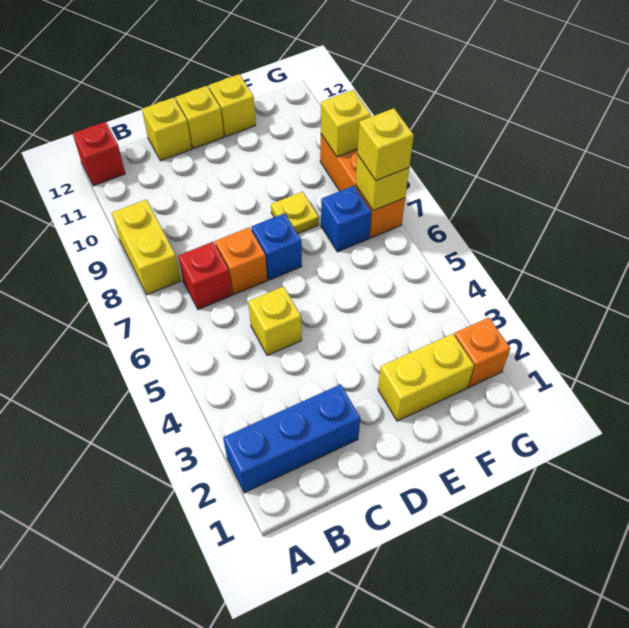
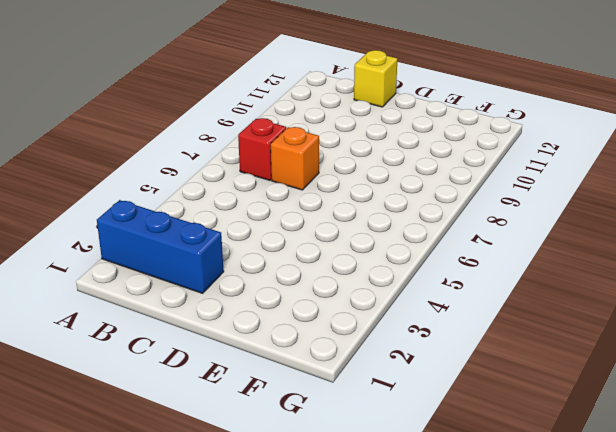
none -> yellow brick A8:A9 level 1
none -> red brick A12 level 1
none -> yellow brick C5 level 1

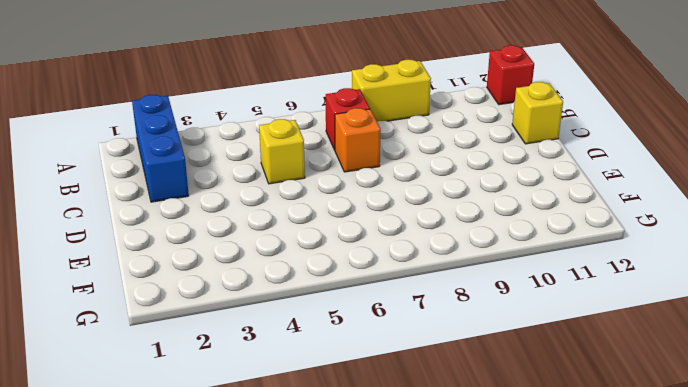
none -> blue brick D7 level 1
none -> yellow brick D12 level 1
none -> yellow brick E2:F2 level 1

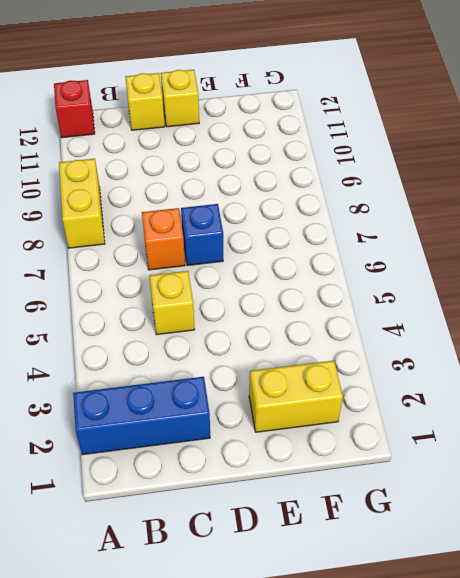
none -> red brick B7 level 1
none -> yellow plate E8 level 1
none -> yellow brick E12 level 1

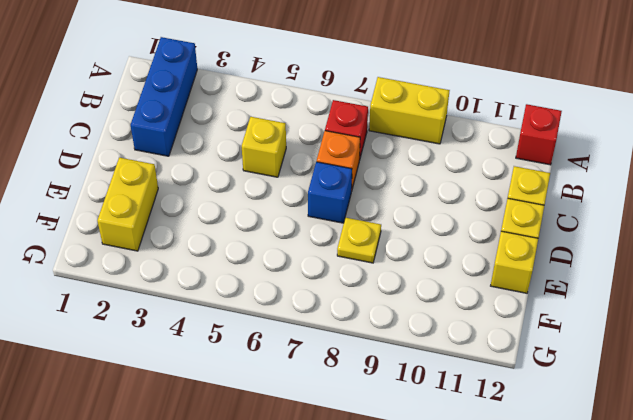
none -> blue brick F7 level 1
none -> orange brick G2 level 1
none -> orange brick G7:G9 level 1

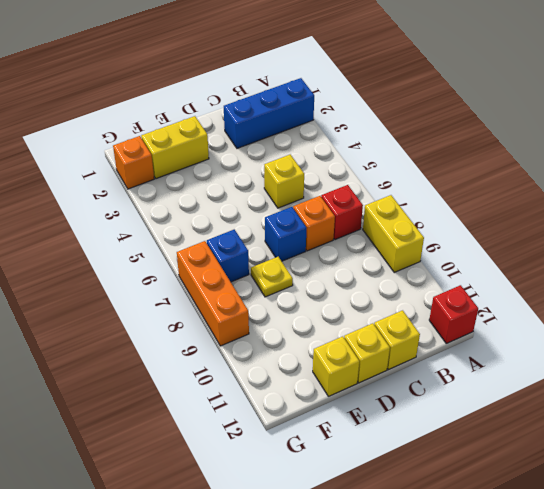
none -> yellow brick G7 level 2
none -> yellow brick G9 level 2
none -> yellow brick G7 level 3

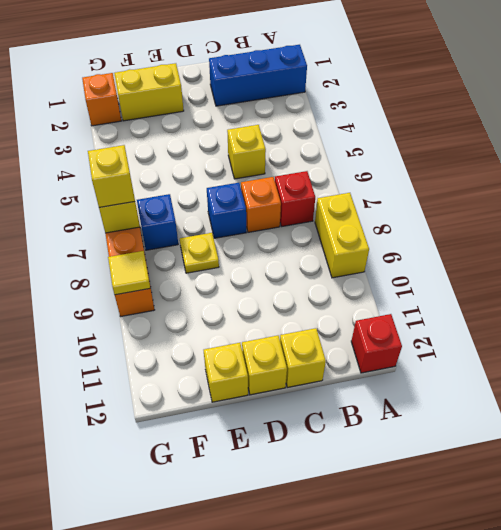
yellow tile G9 level 2 -> yellow brick G9 level 2

